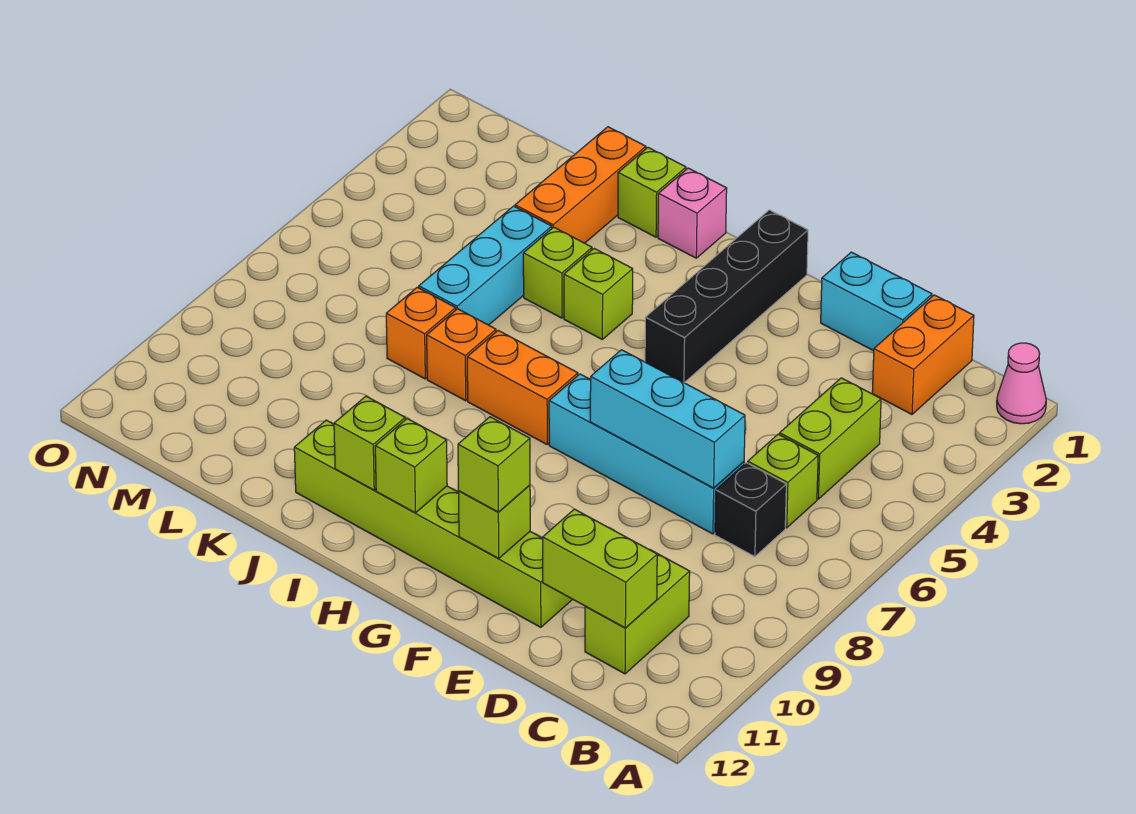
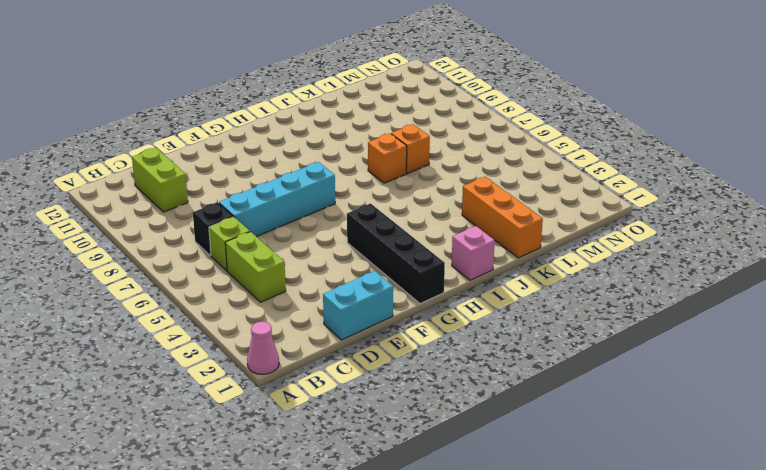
none -> orange brick C1:C2 level 1
none -> lime brick E11:J11 level 1
none -> orange brick H7:I7 level 1

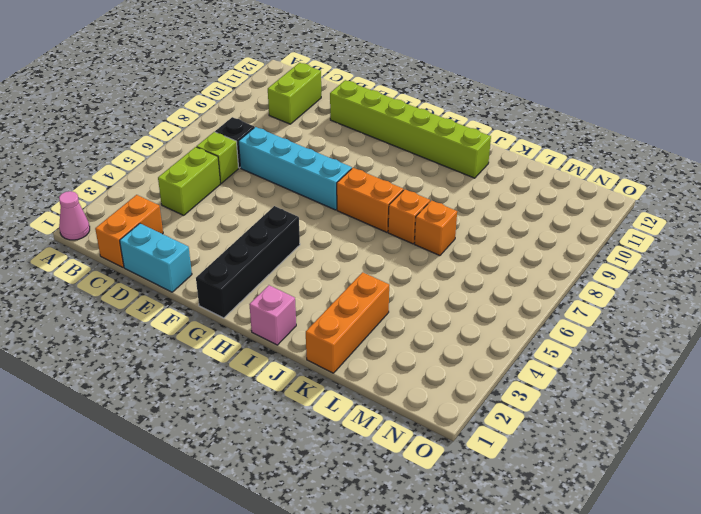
none -> lime brick I4 level 1
none -> lime brick J1 level 1
none -> lime brick J4 level 1

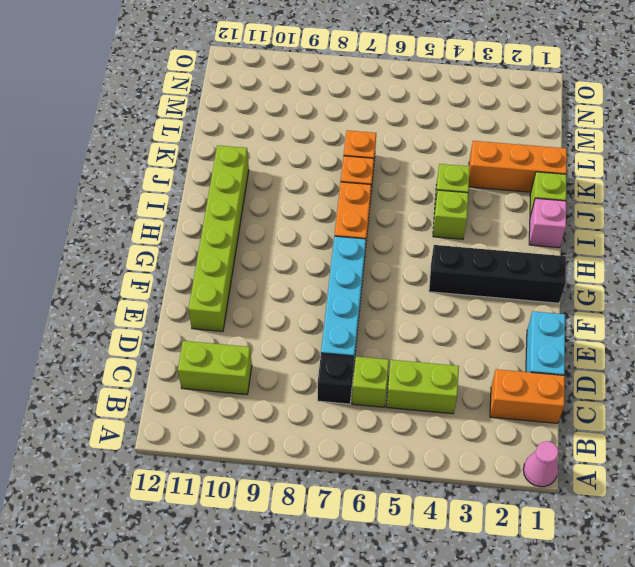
none -> cyan brick K4:K6 level 1
none -> lime brick C11:D11 level 2
none -> cyan brick D7:F7 level 2

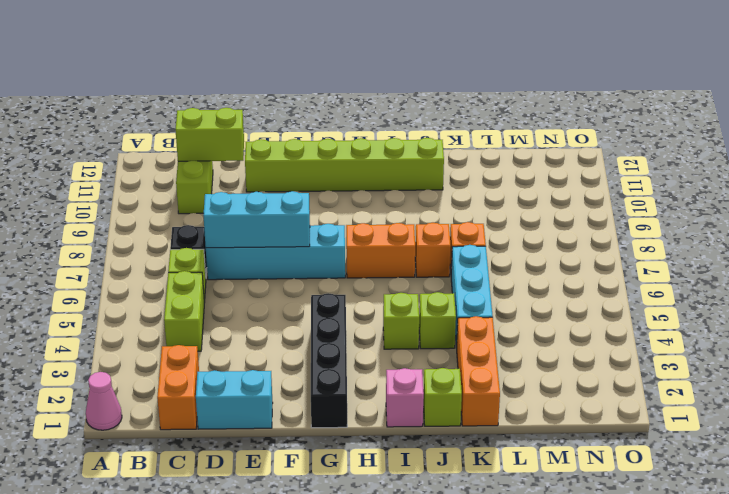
none -> lime brick F11 level 2
none -> lime brick H11 level 2
none -> lime brick I11 level 2

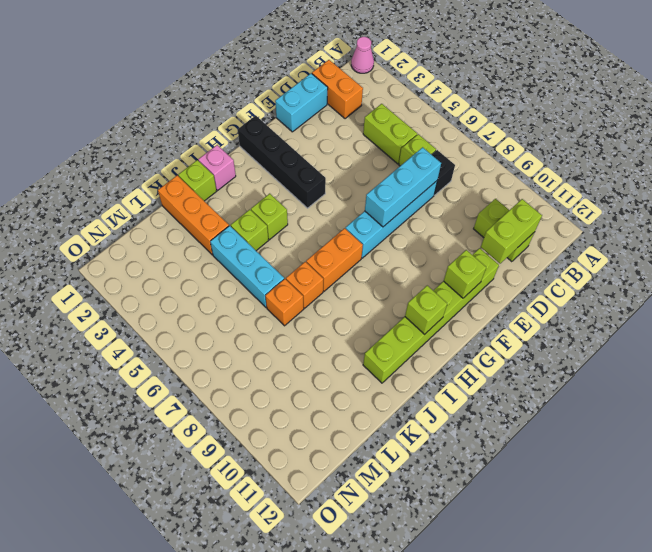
none -> lime brick I11 level 2
none -> lime brick F11 level 3

